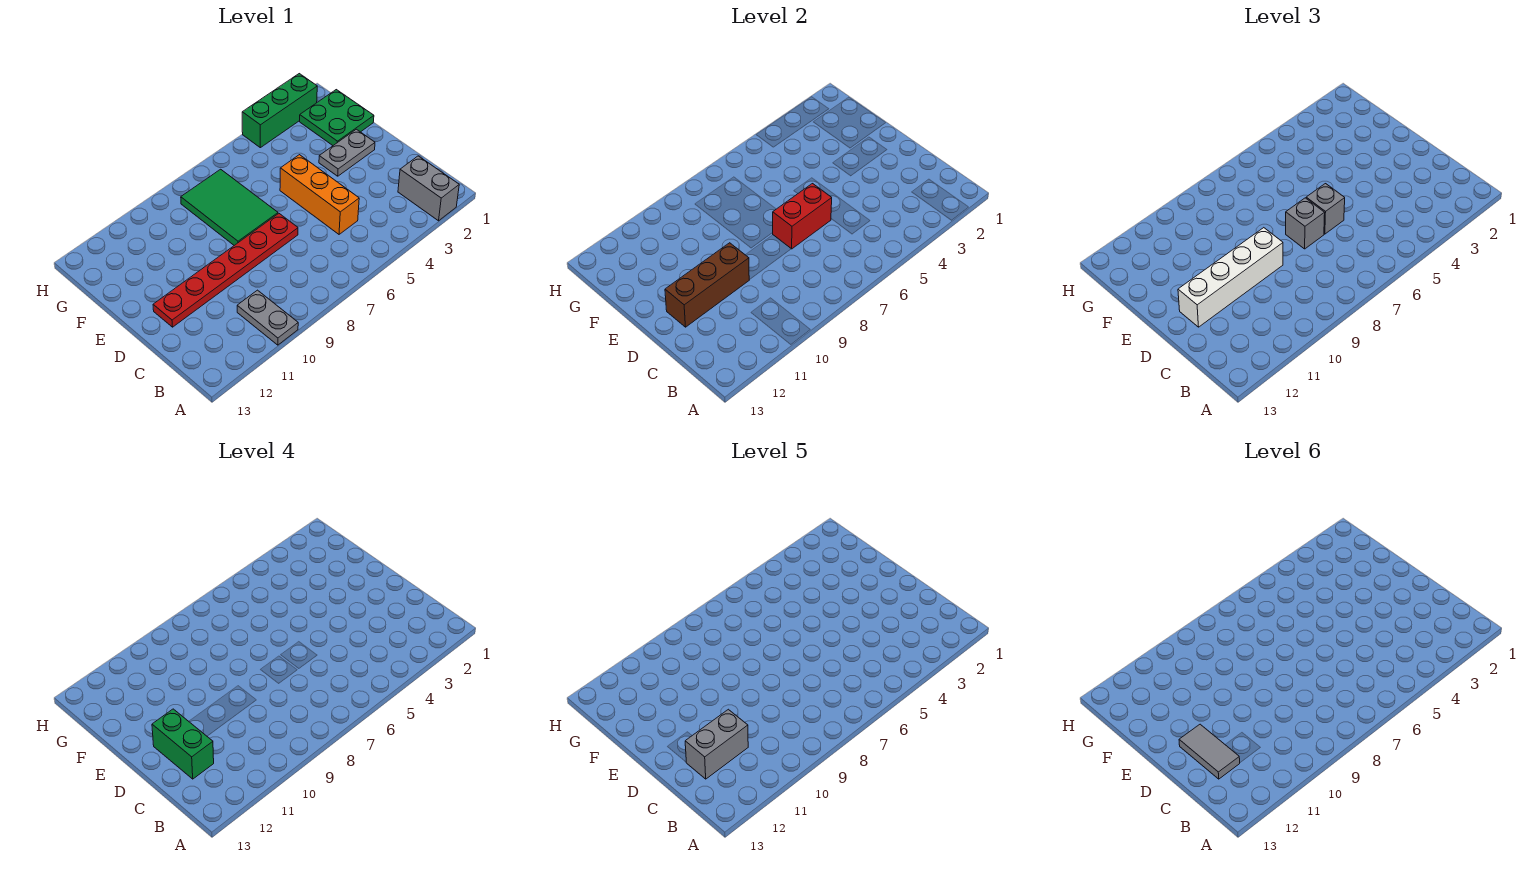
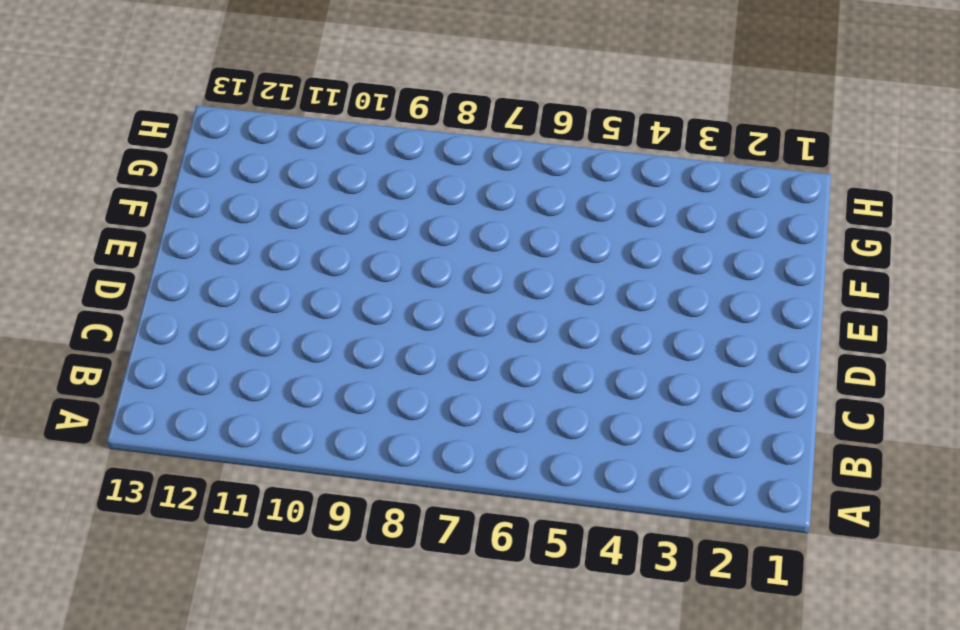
none -> grey brick A2:B2 level 1
none -> grey plate A10:B10 level 1
none -> orange brick C5:E5 level 1

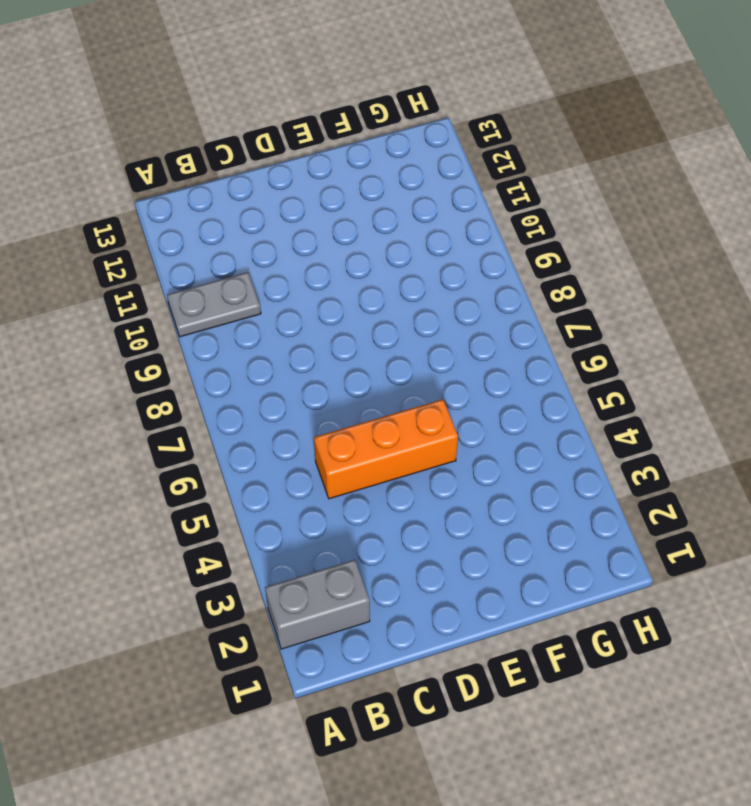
none -> red plate D7:D12 level 1
none -> grey plate E2:E3 level 1
none -> green tile E7:G8 level 1

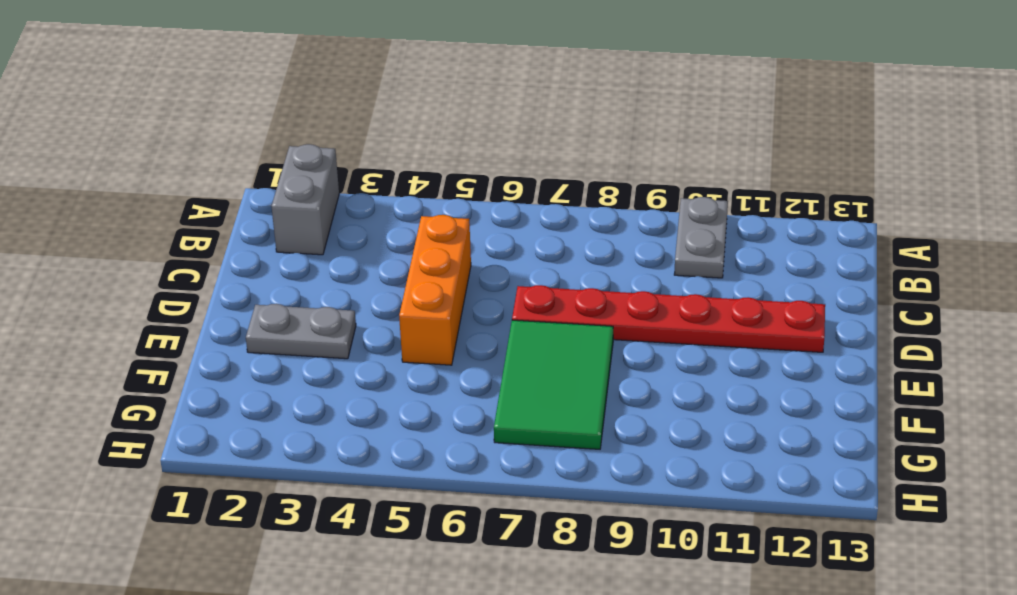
none -> green plate F1:G2 level 1
none -> green brick H2:H4 level 1
none -> red brick D6:D7 level 2

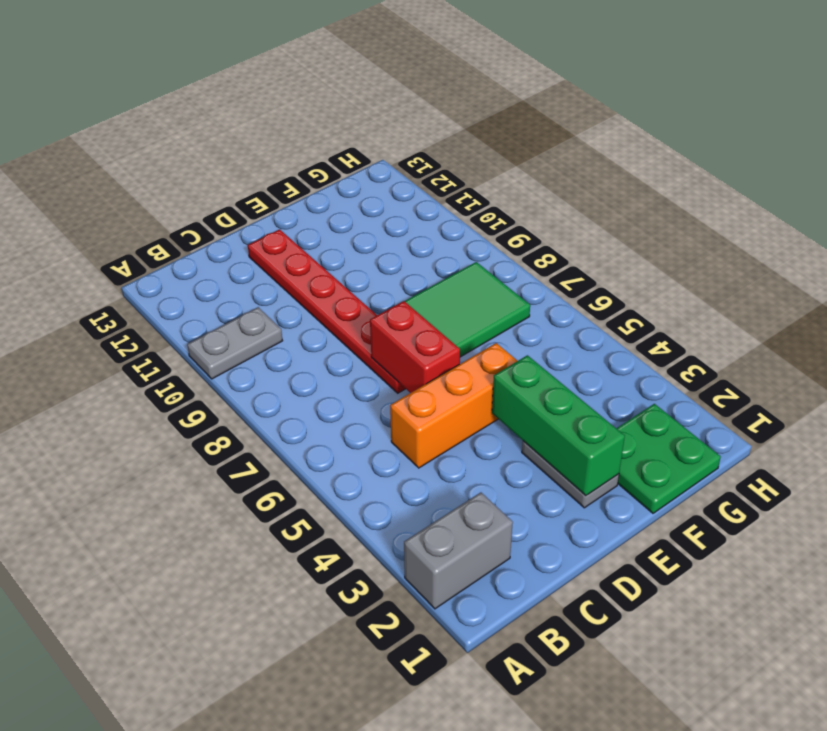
green brick E2:E4 level 2 -> green brick H2:H4 level 1
none -> brown brick D10:D12 level 2
none -> grey brick D6 level 3
none -> grey brick D7 level 3

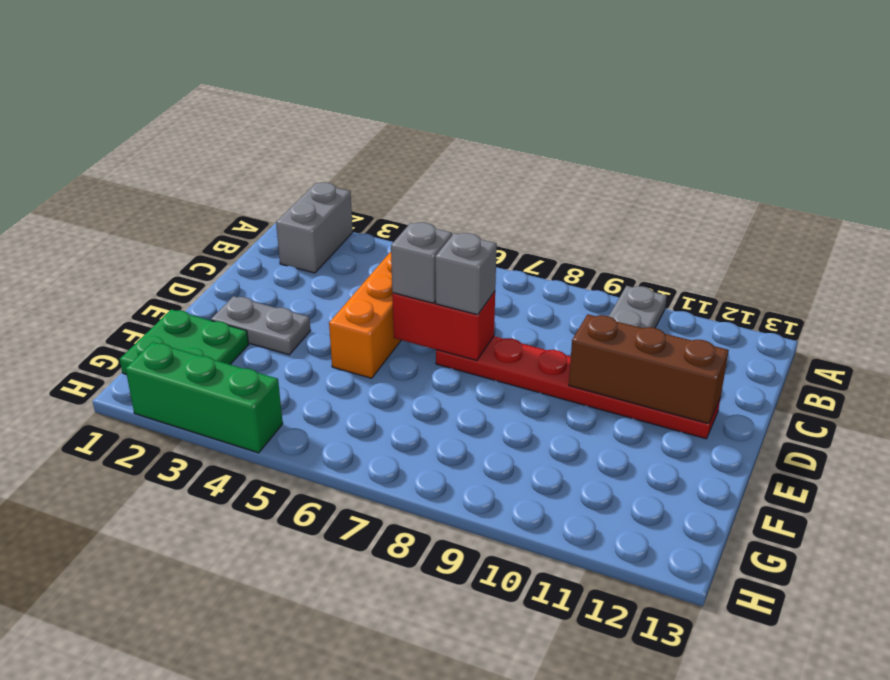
none -> green tile E7:G8 level 1
none -> white brick D9:D12 level 3
none -> green brick C12:D12 level 4

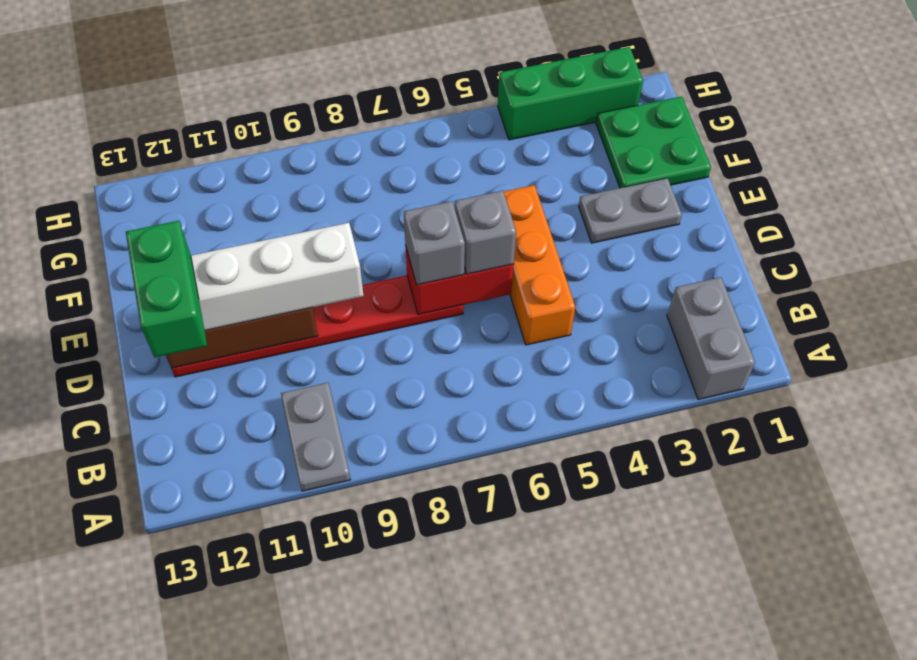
none -> green tile E7:G8 level 1
none -> grey brick C11:C12 level 5
none -> grey tile C12:D12 level 6

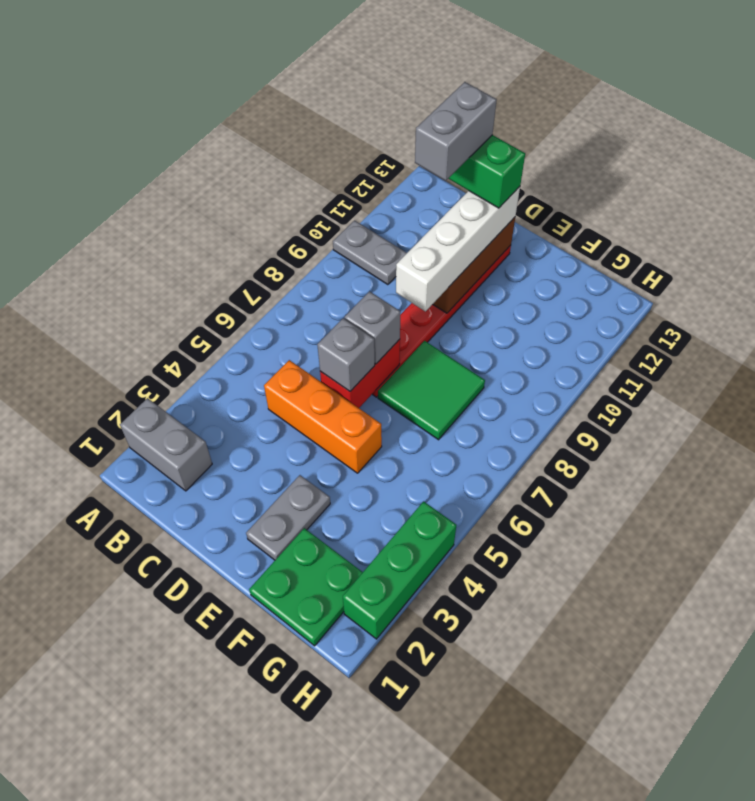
green tile E7:F8 level 1 -> green tile E7:G8 level 1
none -> grey tile C12:D12 level 6

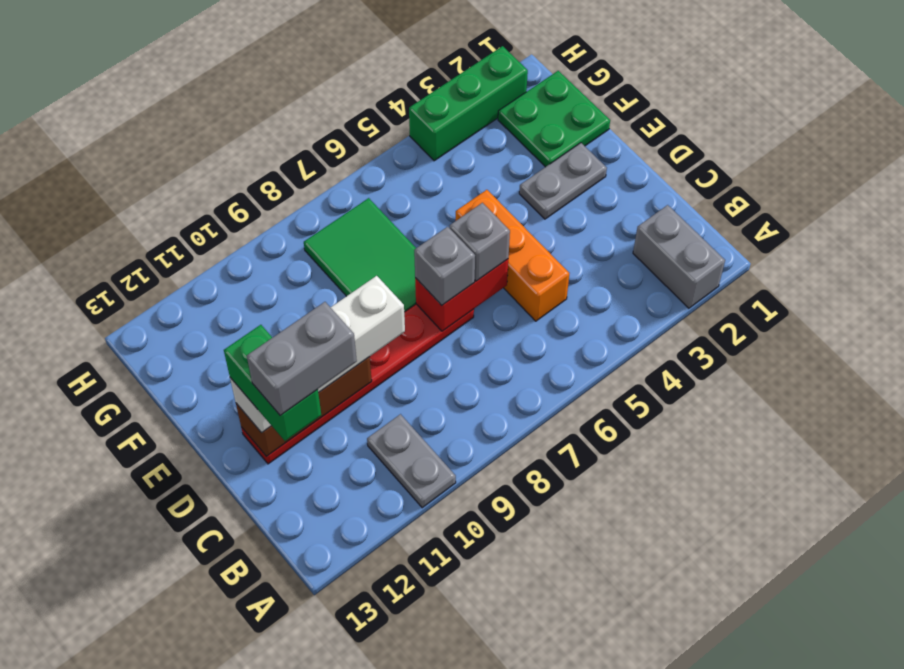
none -> grey tile C12:D12 level 6

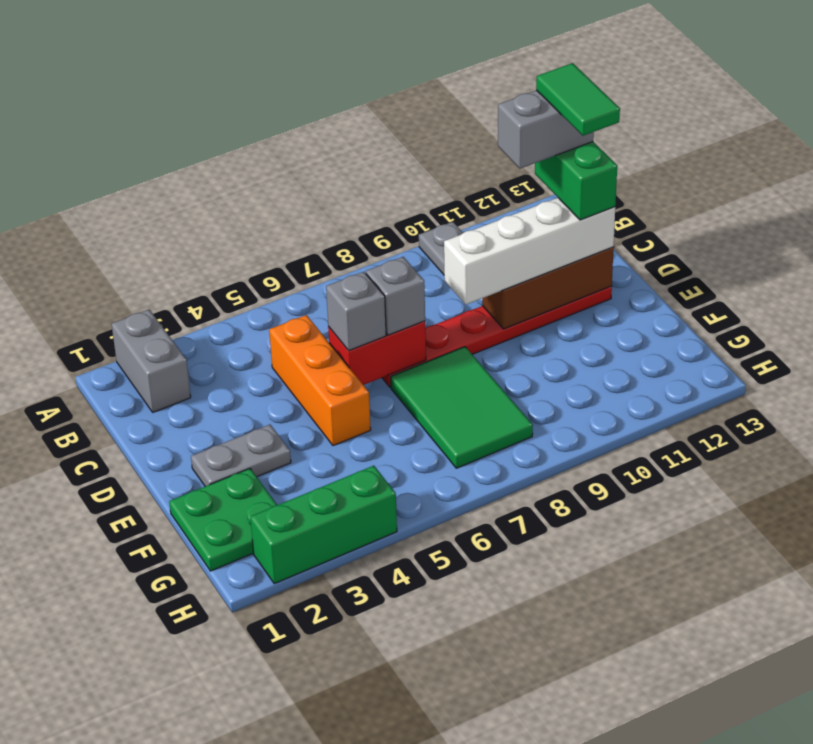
green tile C12:D12 level 6 -> grey tile C12:D12 level 6

